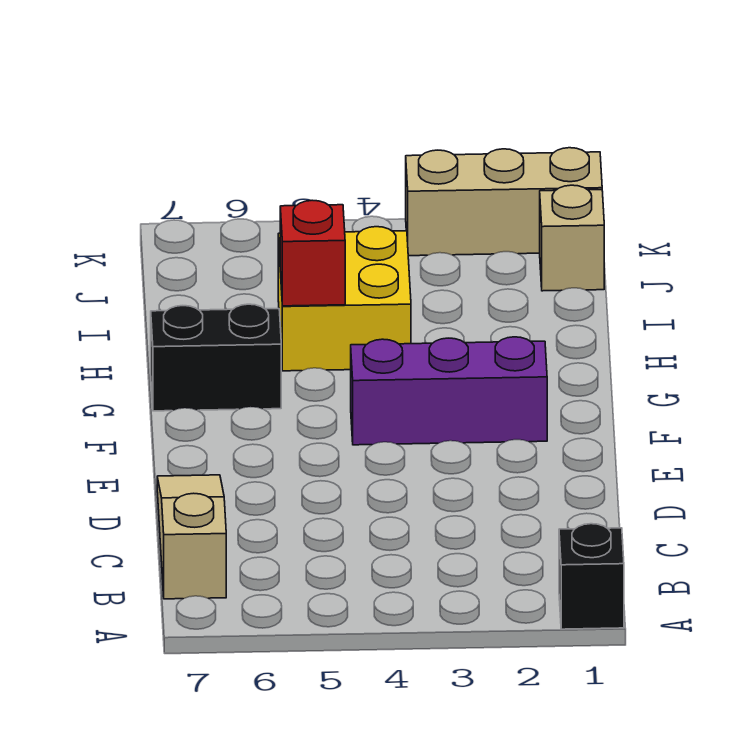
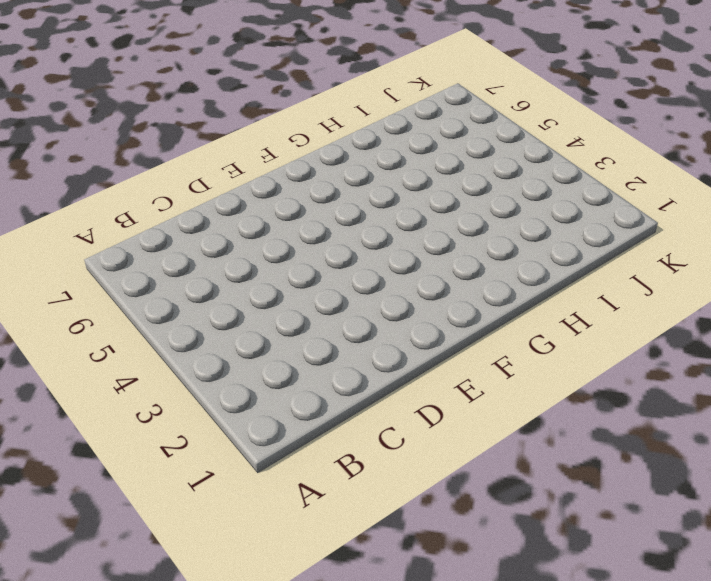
none -> black brick A1 level 1
none -> tan slope B7:D7 level 1 top B

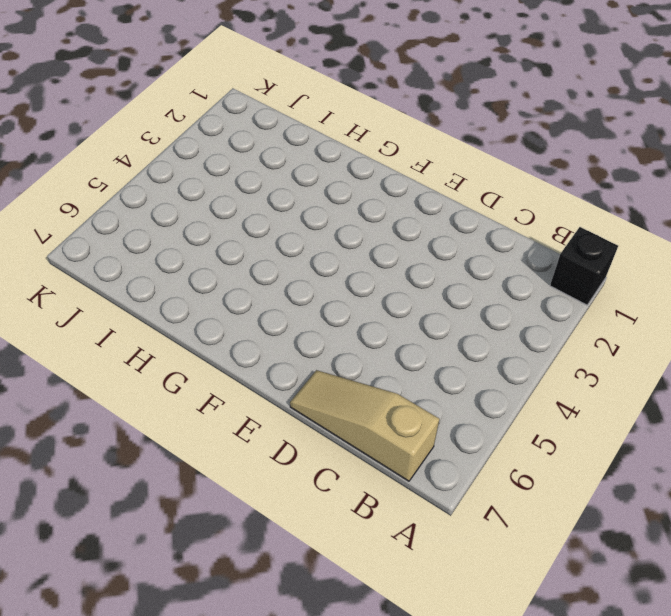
none -> purple brick F2:F4 level 1
none -> black brick G6:G7 level 1

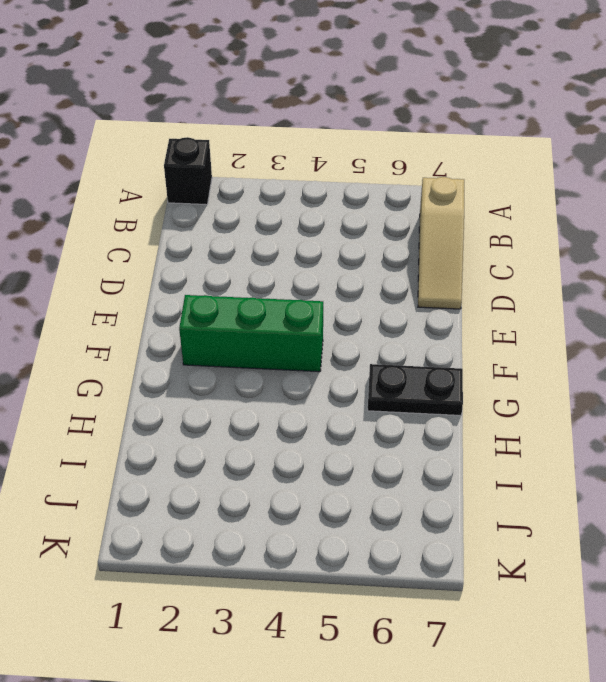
green brick F2:F4 level 1 -> purple brick F2:F4 level 1
black plate G6:G7 level 1 -> black brick G6:G7 level 1
none -> yellow brick H4:I5 level 1
none -> tan brick J1 level 1

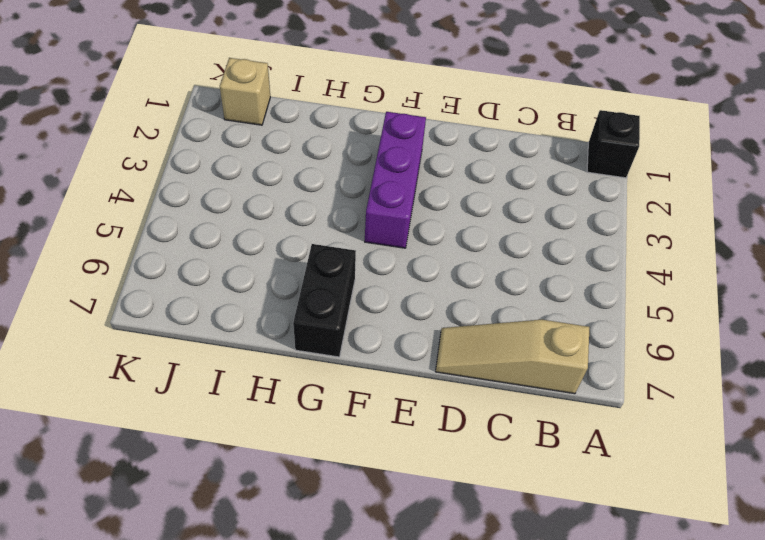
none -> yellow brick H4:I5 level 1
none -> tan brick K1:K3 level 1

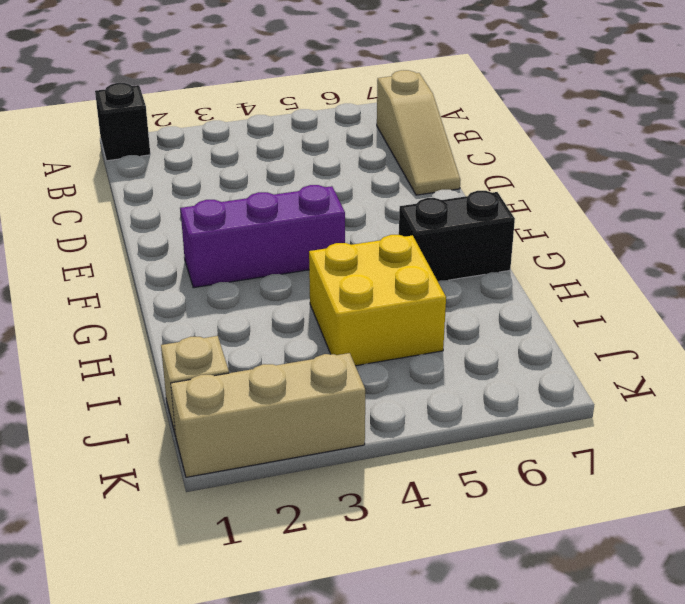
none -> red brick H5 level 2

